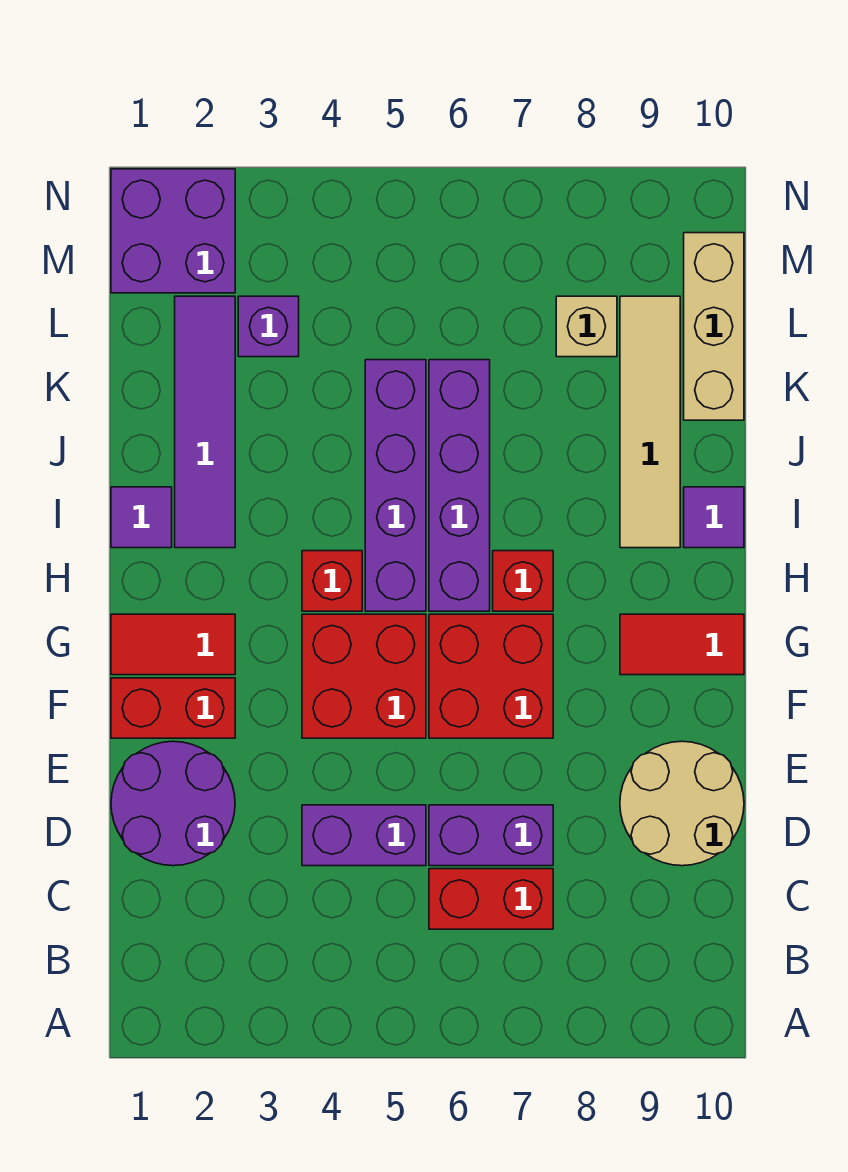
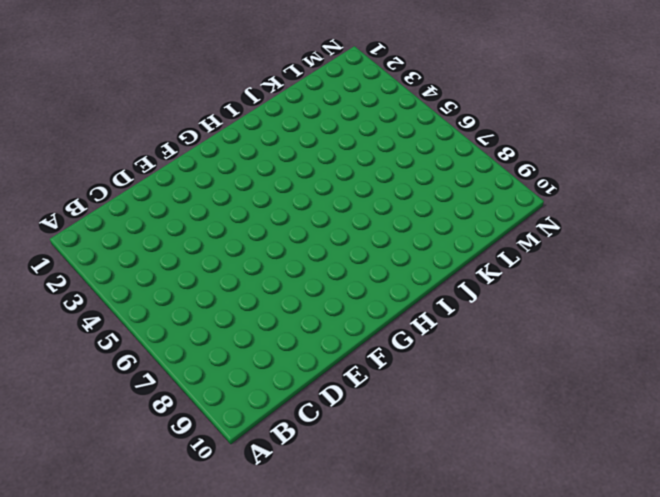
none -> red brick C6:C7 level 1
none -> purple round brick D1:E2 level 1
none -> purple brick D4:D5 level 1

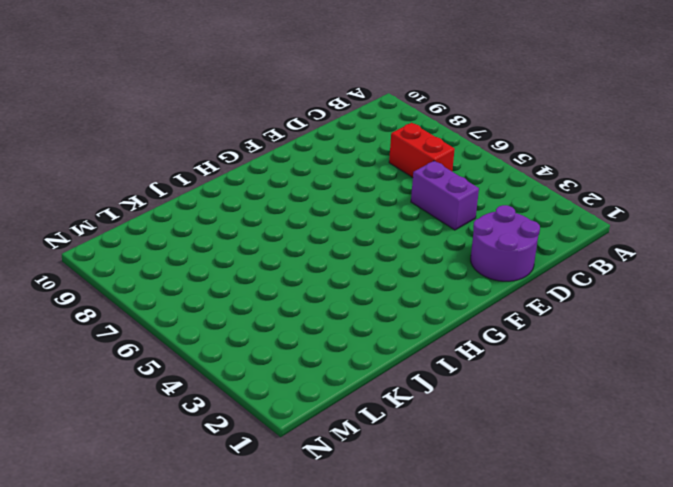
none -> purple brick D6:D7 level 1
none -> tan round brick D9:E10 level 1
none -> red brick F1:F2 level 1

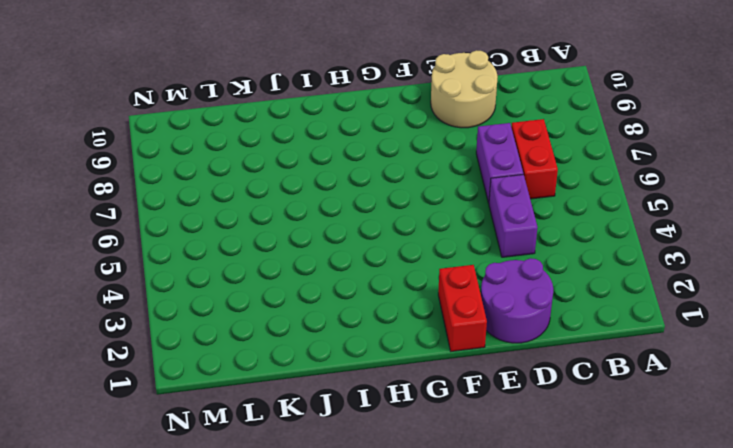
none -> red brick F4:G5 level 1
none -> red brick F6:G7 level 1
none -> red tile G1:G2 level 1

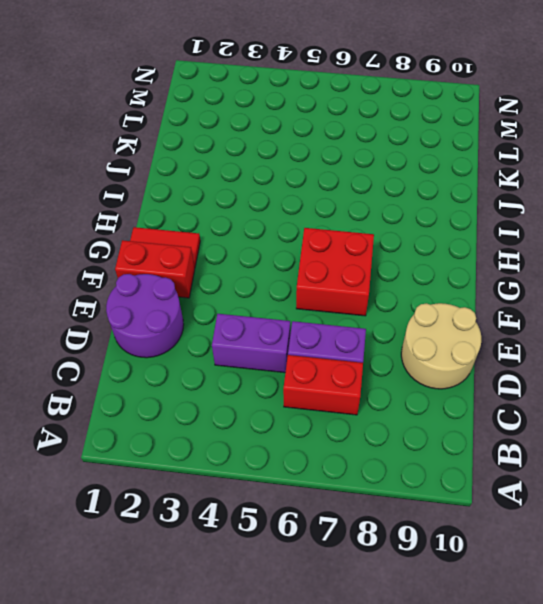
none -> red brick F4:G5 level 1
none -> red tile G9:G10 level 1
none -> red brick H4 level 1

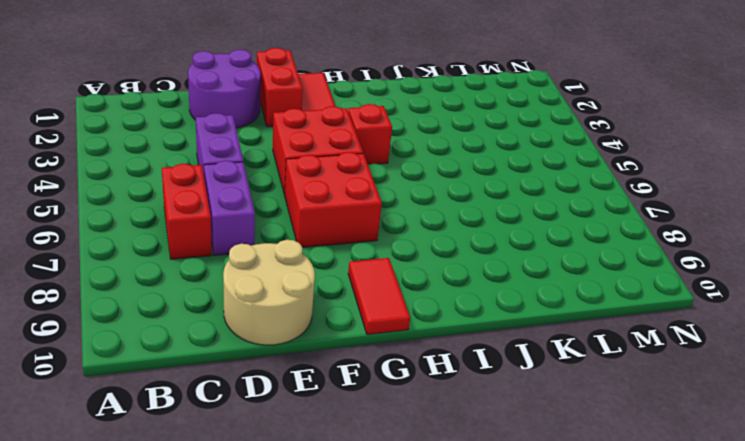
none -> purple brick H5:K5 level 1
none -> purple brick H6:K6 level 1
none -> red brick H7 level 1

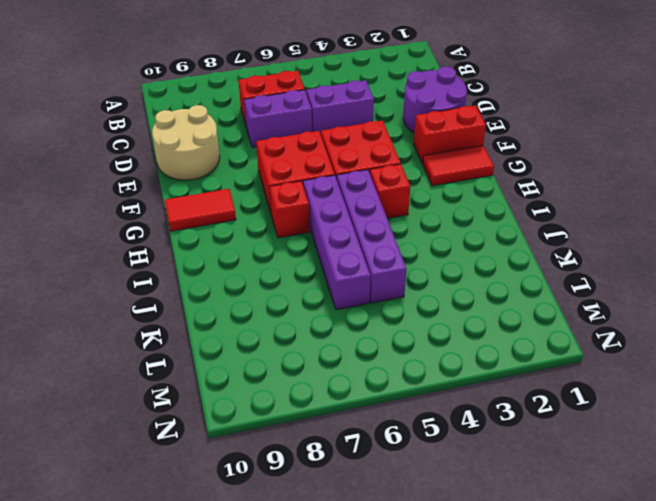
none -> purple tile I1 level 1
none -> purple tile I2:L2 level 1
none -> tan tile I9:L9 level 1

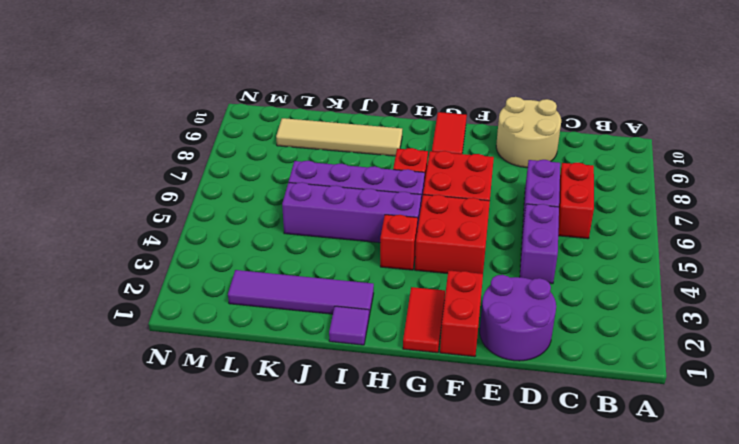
none -> purple tile I10 level 1
none -> tan brick K10:M10 level 1
none -> purple brick L3 level 1

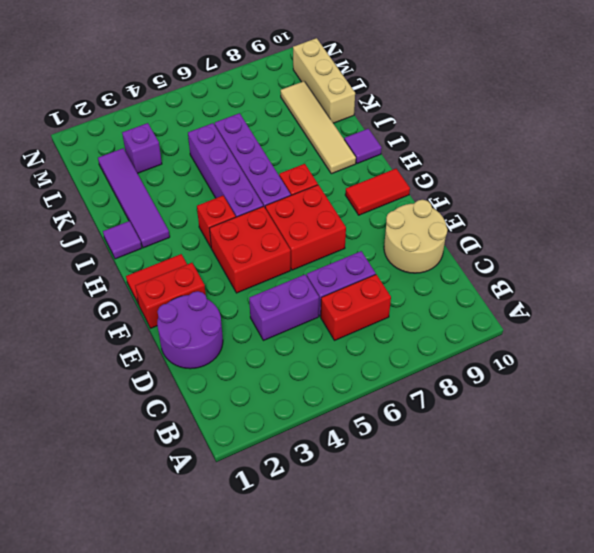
none -> tan brick L8 level 1
none -> purple brick M1:N2 level 1

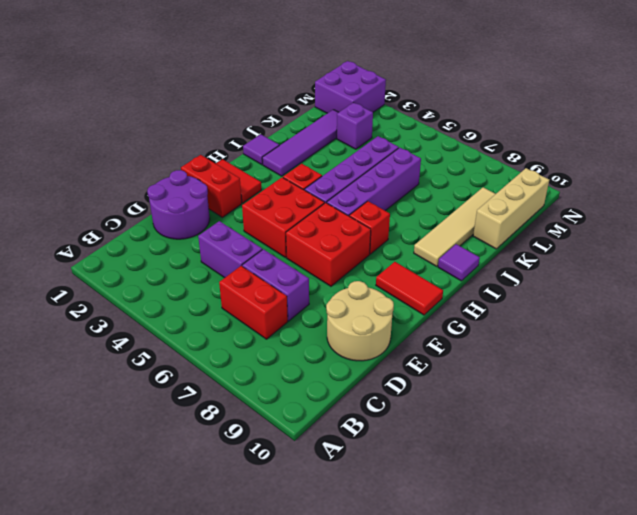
none -> tan brick L8 level 1

